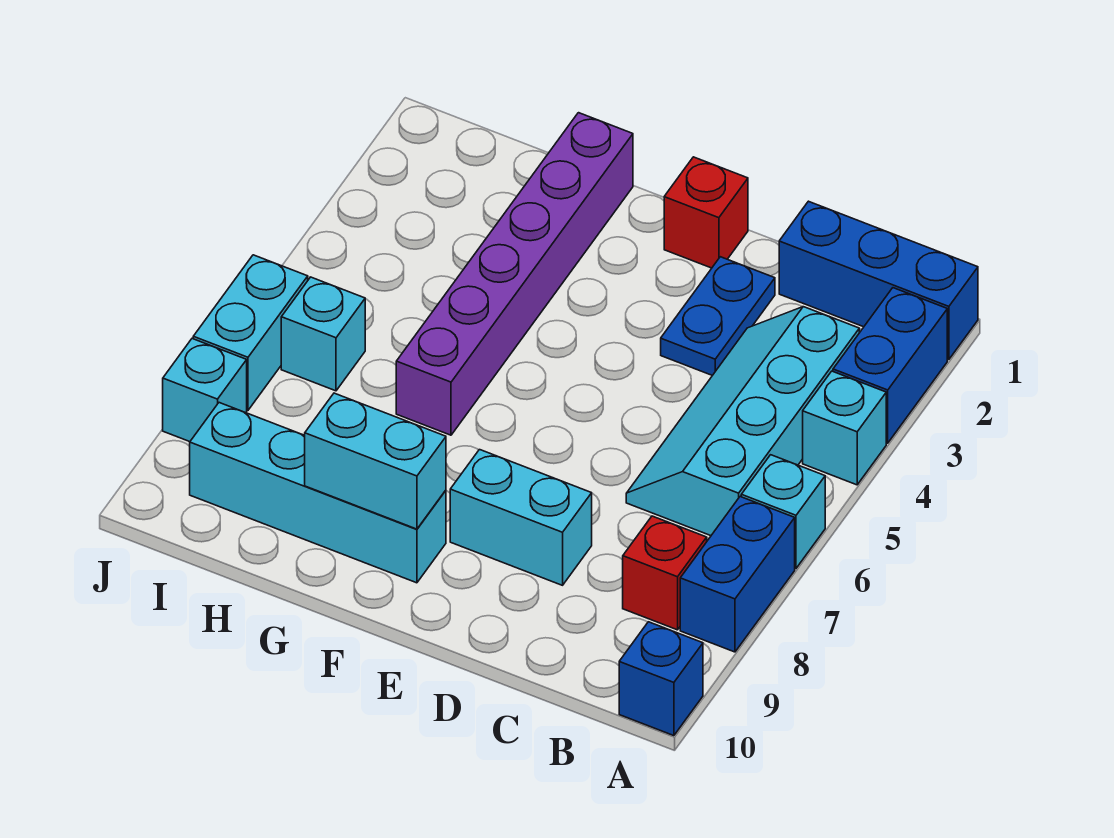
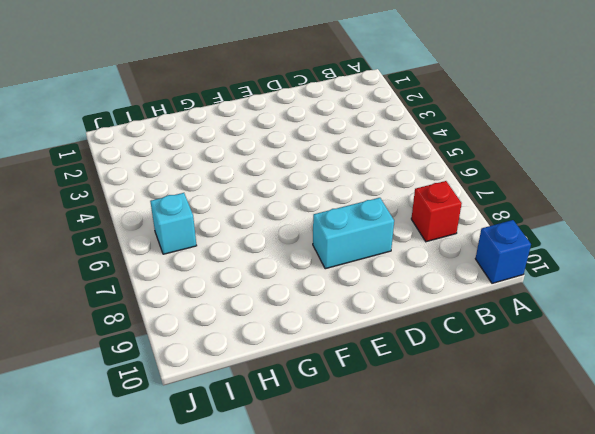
none -> blue brick A1:C1 level 1
none -> blue brick A2:A3 level 1
none -> cyan brick A4 level 1

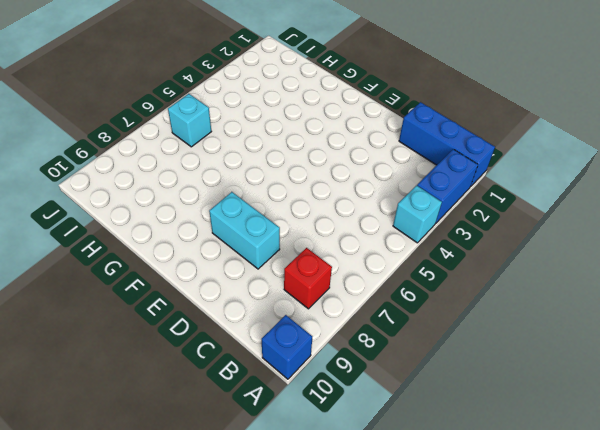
none -> cyan brick A6 level 1
none -> blue brick A7:A8 level 1
none -> cyan slope B3:C6 level 1 top B

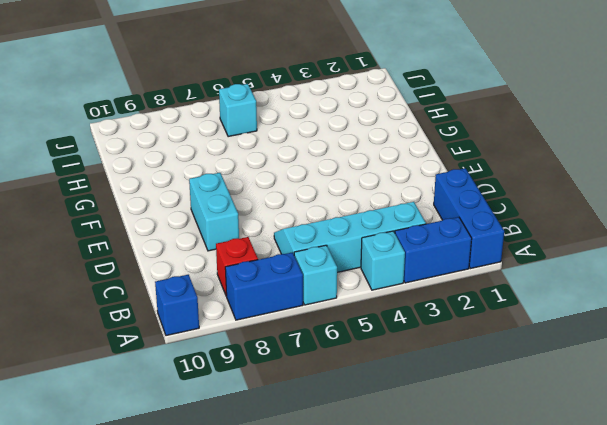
none -> blue plate D2:D3 level 1
none -> red brick E1 level 1
none -> cyan brick F9:I9 level 1

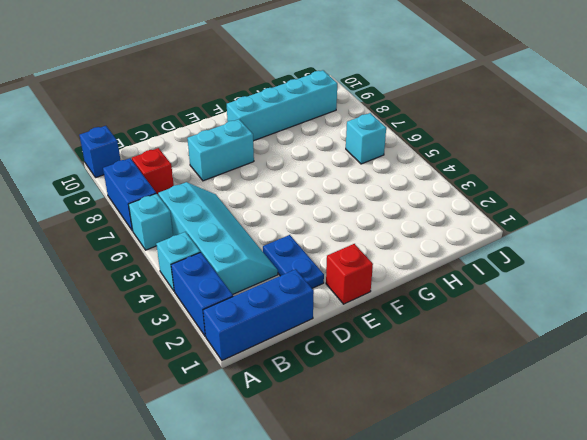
none -> purple brick G1:G6 level 1
none -> cyan brick J6:J7 level 1
none -> cyan brick J8 level 1

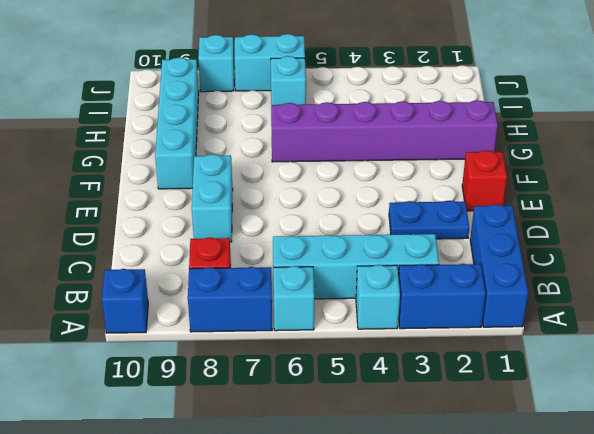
none -> cyan brick F9:G9 level 2

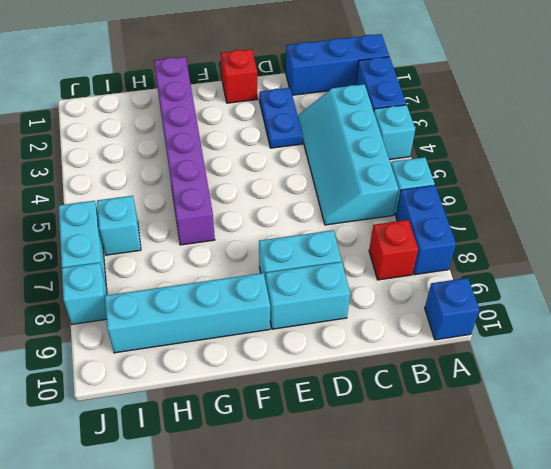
cyan brick D9:E9 level 1 -> cyan brick F9:G9 level 2

